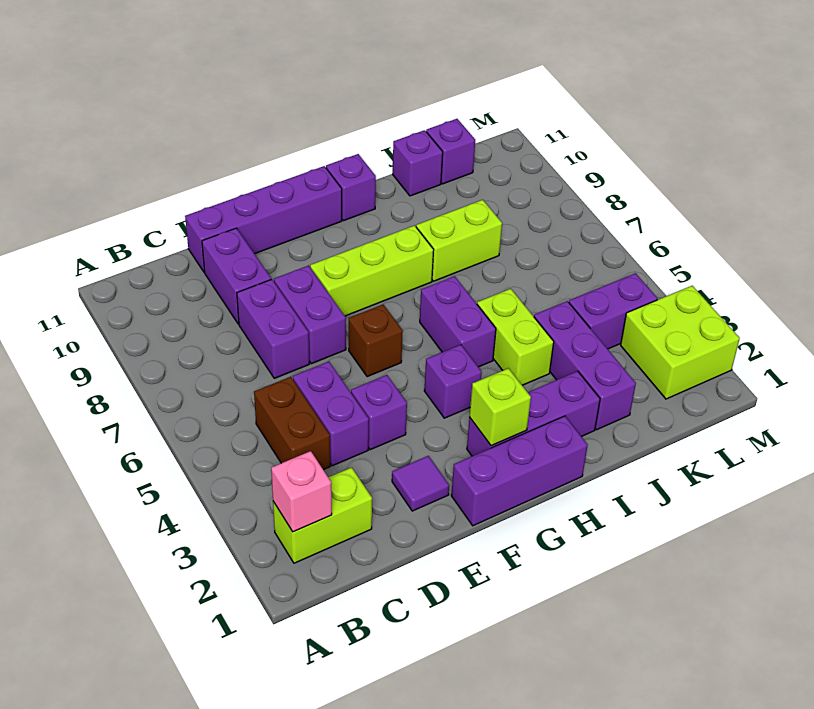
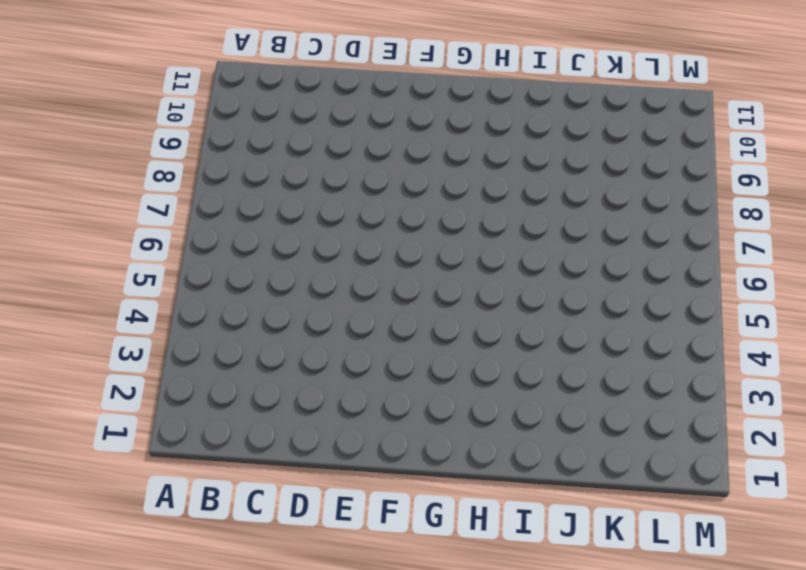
none -> lime brick B2:C2 level 1
none -> brown brick C4:C5 level 1
none -> purple brick D4:D5 level 1

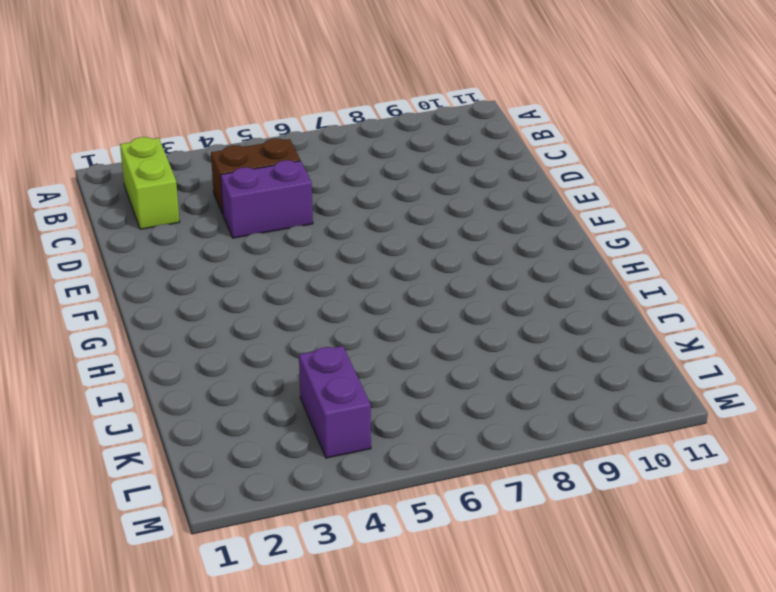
none -> purple brick D7:D8 level 1
none -> purple brick D9:D10 level 1
none -> purple brick D11:G11 level 1

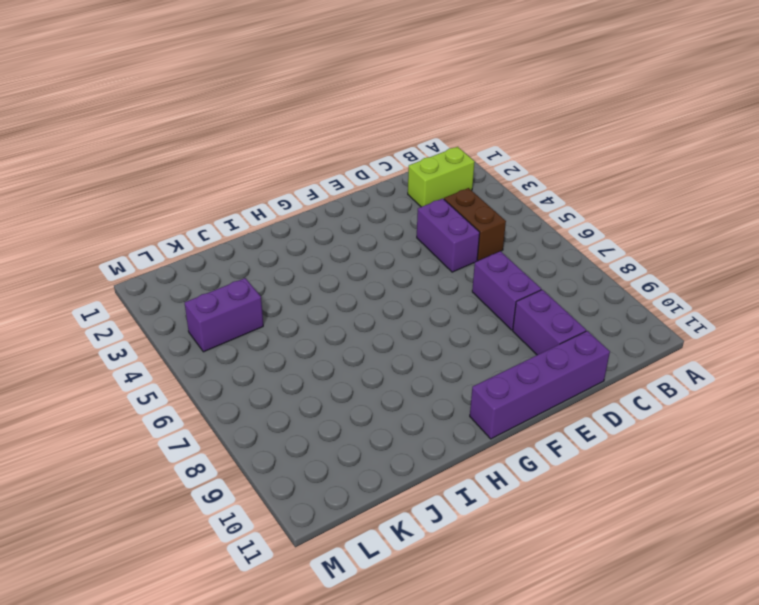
none -> purple tile E2 level 1
none -> purple brick E4 level 1
none -> purple brick E7:E8 level 1

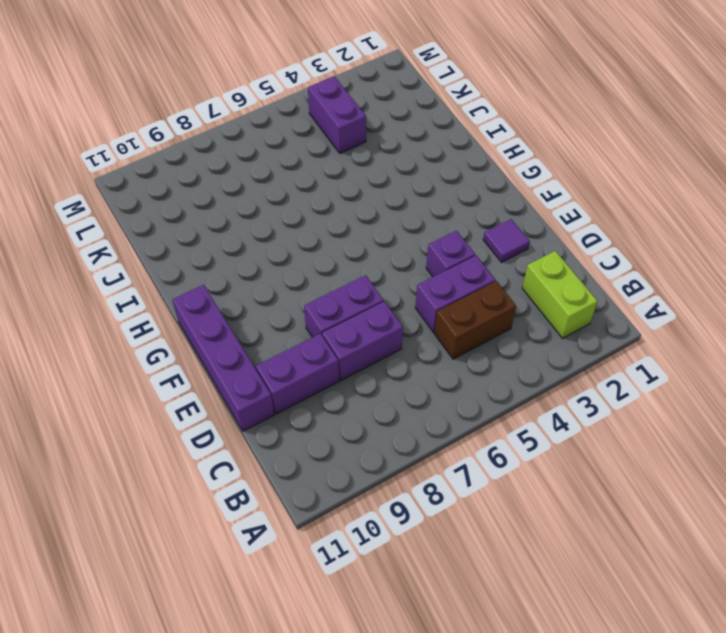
none -> purple brick F1:H1 level 1
none -> brown brick F6 level 1
none -> lime brick F8:H8 level 1

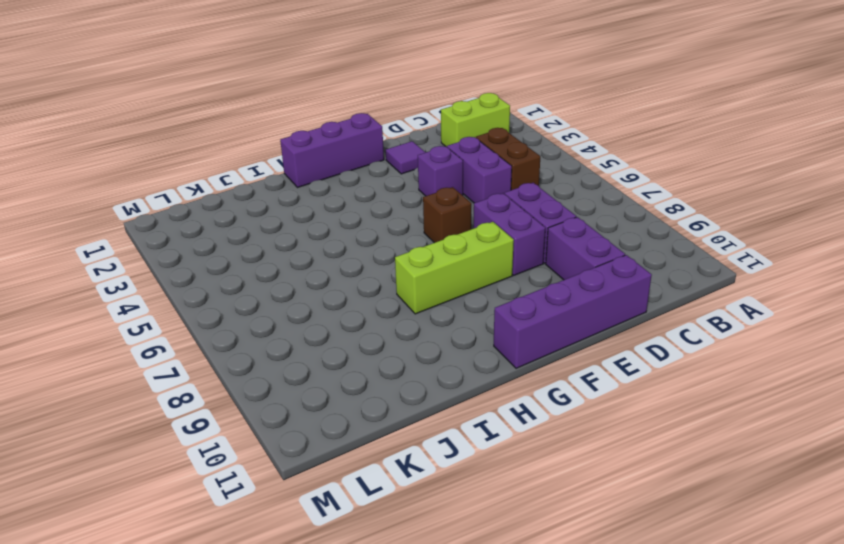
none -> purple brick G2:I2 level 1
none -> purple brick G4 level 1
none -> purple brick H5:H6 level 1

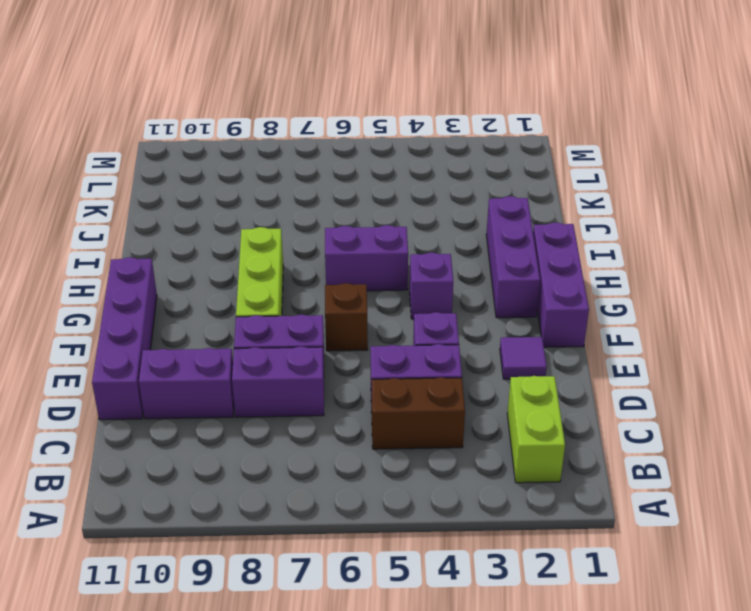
none -> purple brick H11 level 1
none -> lime brick I4:I5 level 1
none -> lime brick I8:J8 level 1

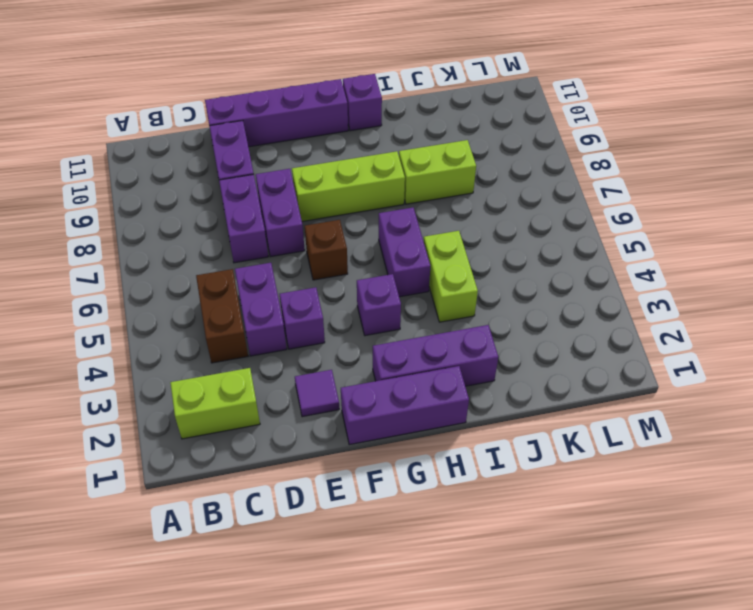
none -> purple brick J2:J4 level 1
none -> purple brick J11 level 1
none -> purple brick K4:L4 level 1

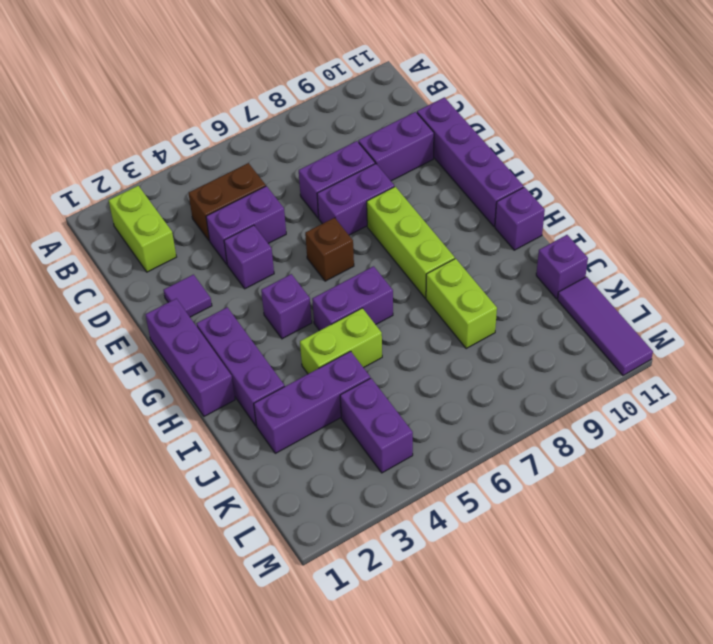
purple tile K11:M11 level 1 -> purple brick K11 level 1
none -> lime brick L2:M3 level 1
none -> pink brick B2 level 2
none -> lime brick G2 level 2

